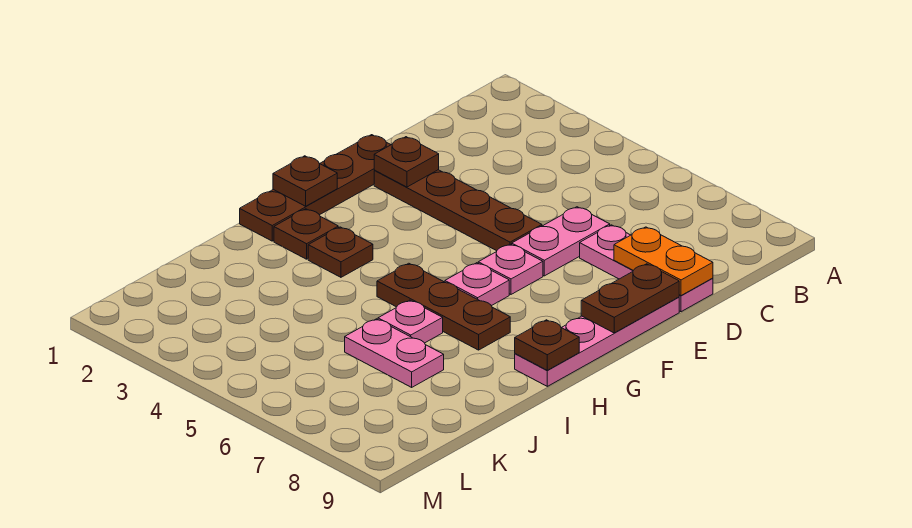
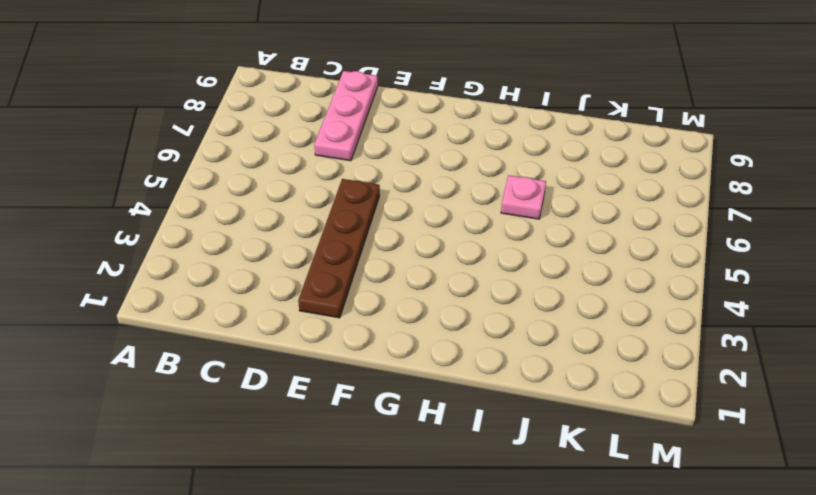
none -> pink plate D6:E6 level 1
none -> brown plate E1:H1 level 1
none -> pink plate E9:H9 level 1

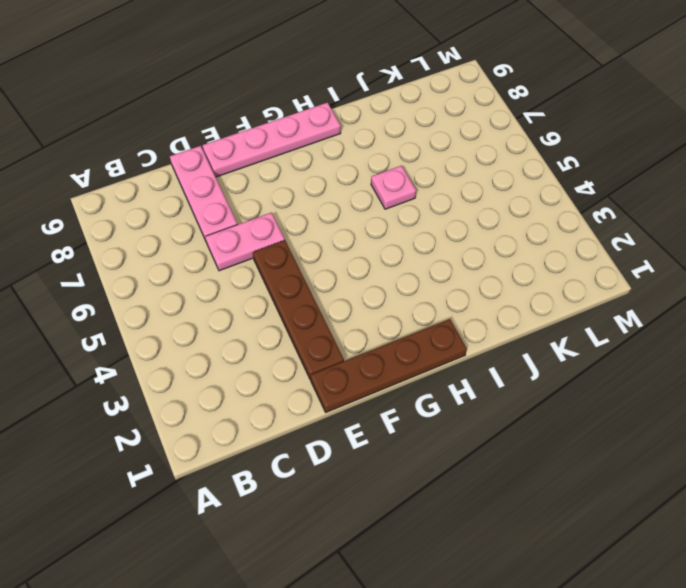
none -> pink plate F6 level 1
none -> pink plate G6 level 1
none -> brown plate H2 level 1

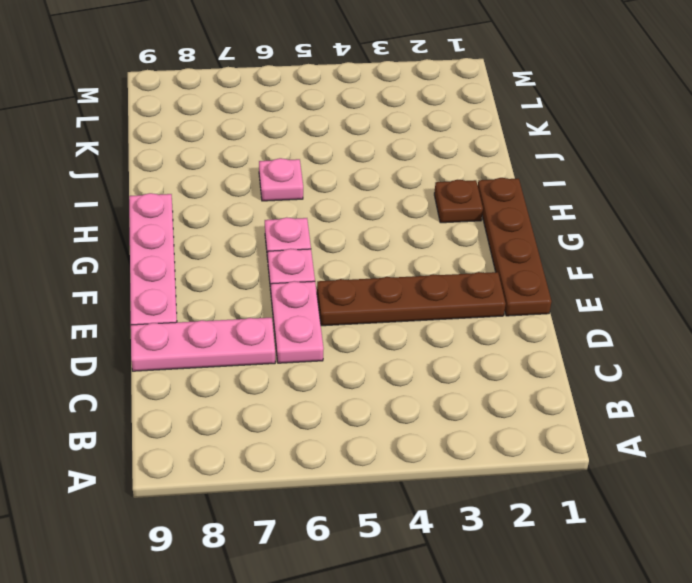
none -> brown plate H3 level 1
none -> brown plate H5:H7 level 1
none -> pink plate J6:J7 level 1

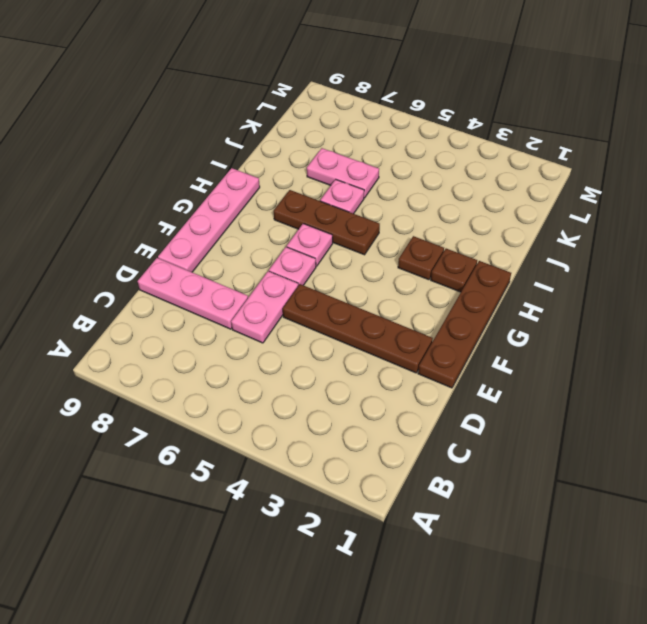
none -> orange plate D8:D9 level 2
none -> brown plate E2 level 2
none -> brown plate E9:F9 level 2

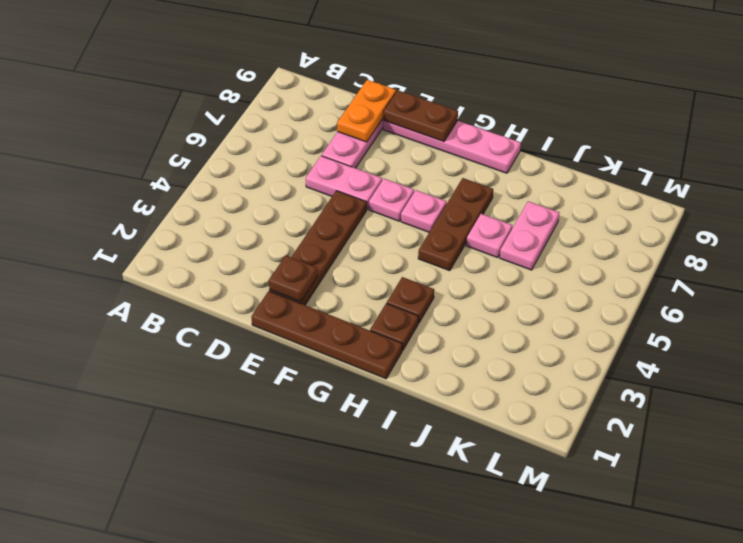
none -> brown plate G1 level 2
none -> brown plate H9 level 2

